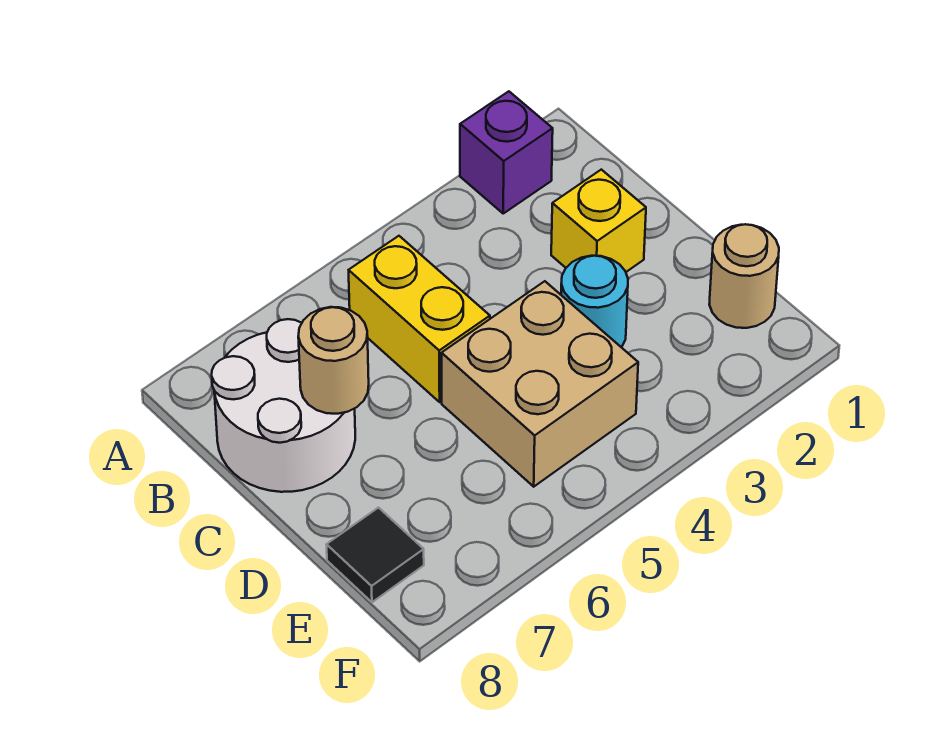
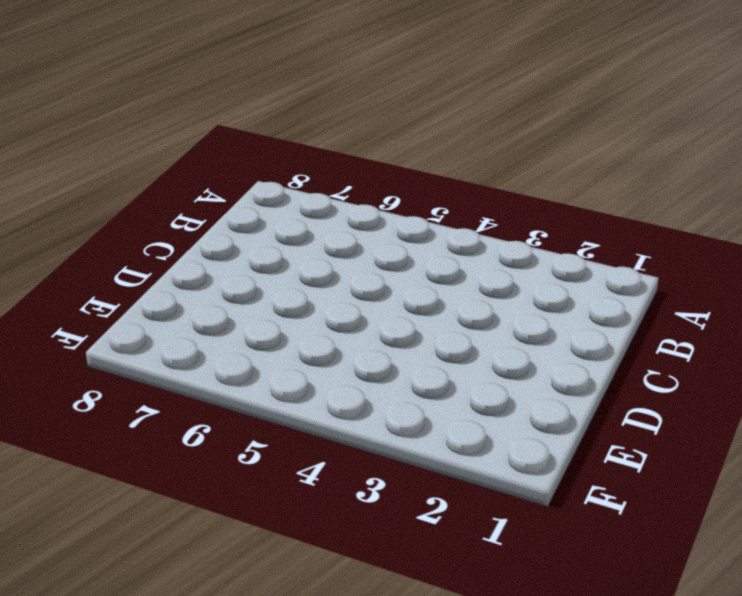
none -> purple brick A2 level 1
none -> yellow brick B5:C5 level 1

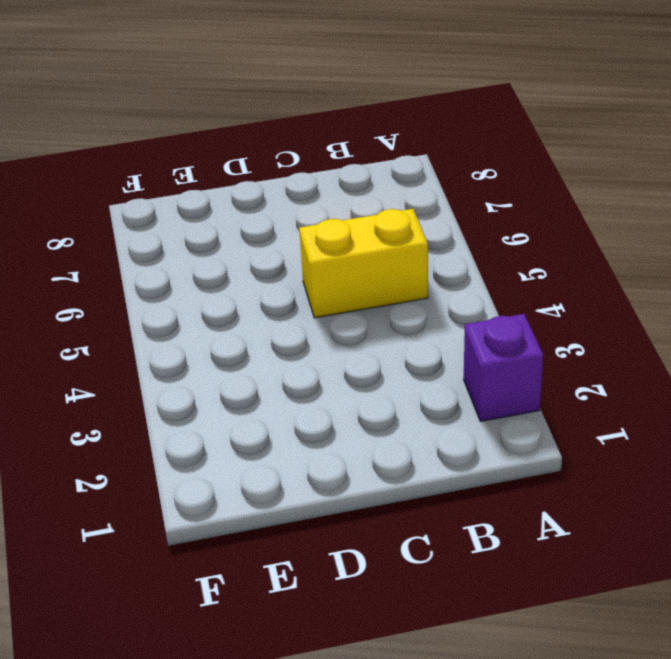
none -> white round brick B7:C8 level 1
none -> yellow brick C2 level 1

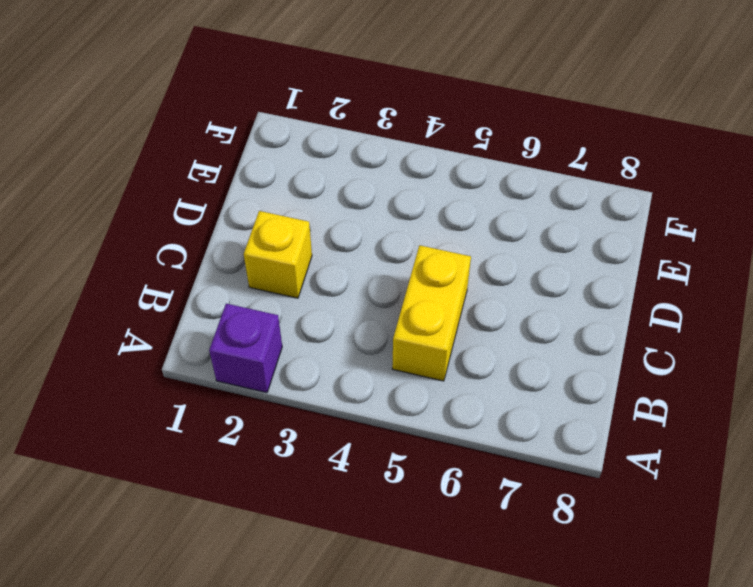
none -> white round brick B7:C8 level 1
none -> cyan round brick D3 level 1

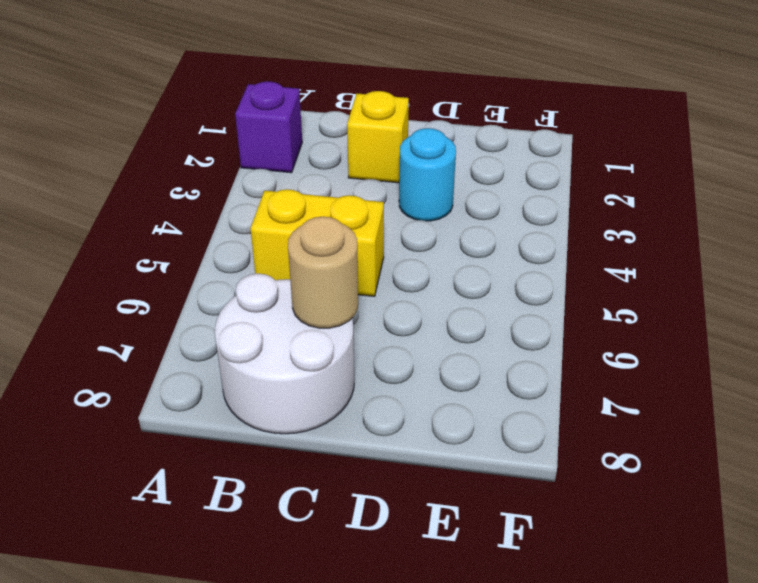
none -> tan brick D4:E5 level 1
none -> tan round brick E1 level 1

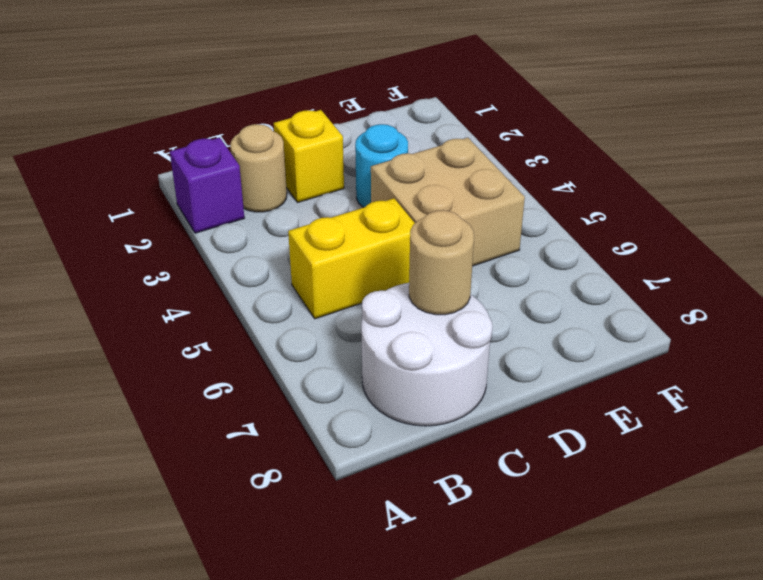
tan round brick B2 level 1 -> tan round brick E1 level 1
none -> black tile E8 level 1

